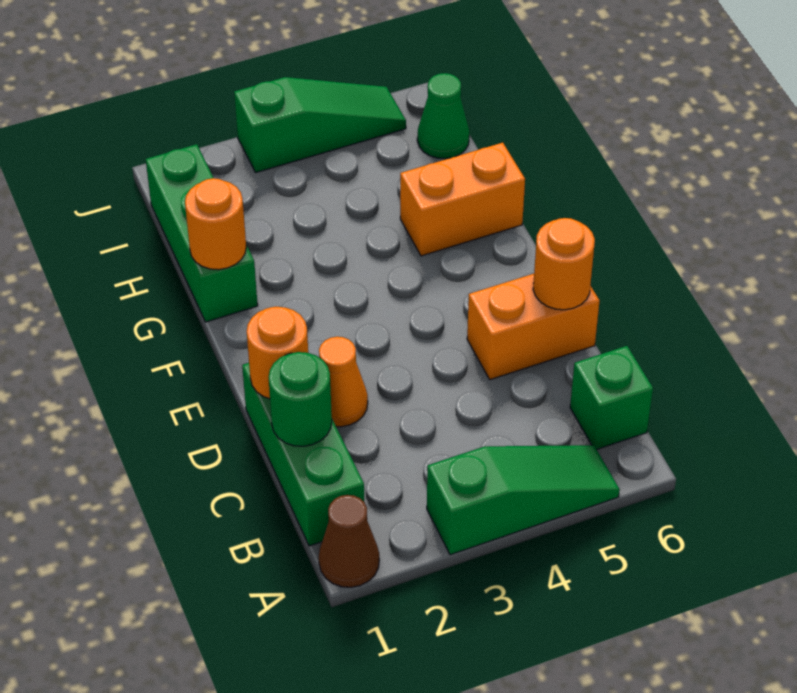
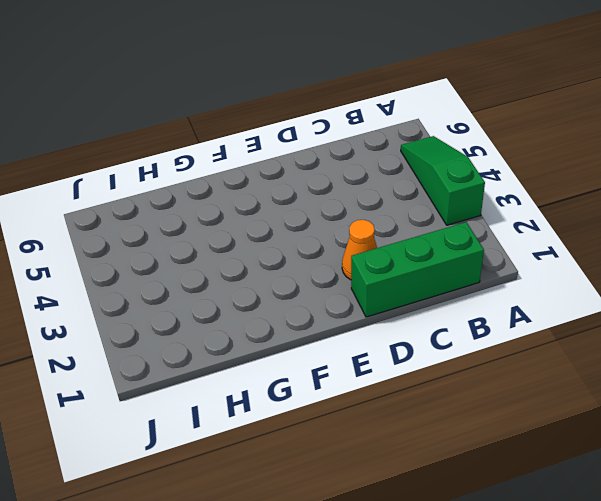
none -> brown cone A1 level 1
none -> green brick B6 level 1
none -> orange brick D5:D6 level 1

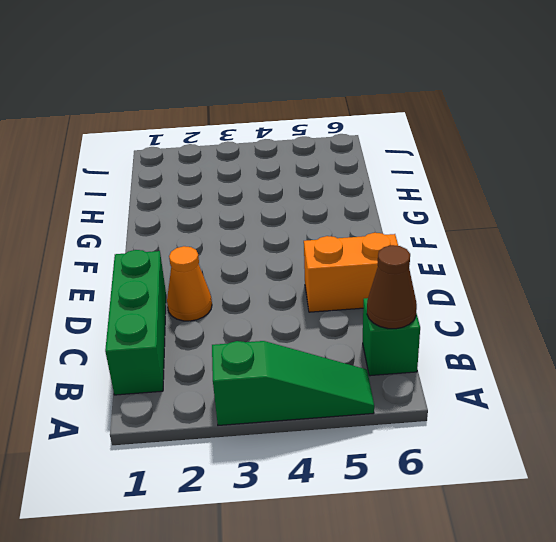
brown cone B6 level 2 -> brown cone A1 level 1
none -> green brick G1:I1 level 1
none -> orange brick G5:G6 level 1
none -> green cone I6 level 1

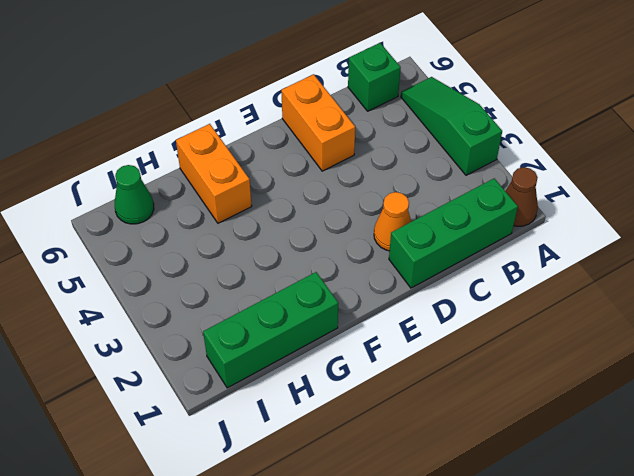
none -> green slope J3:J5 level 1 top 3
none -> green round brick C1 level 2
none -> orange round brick D1 level 2

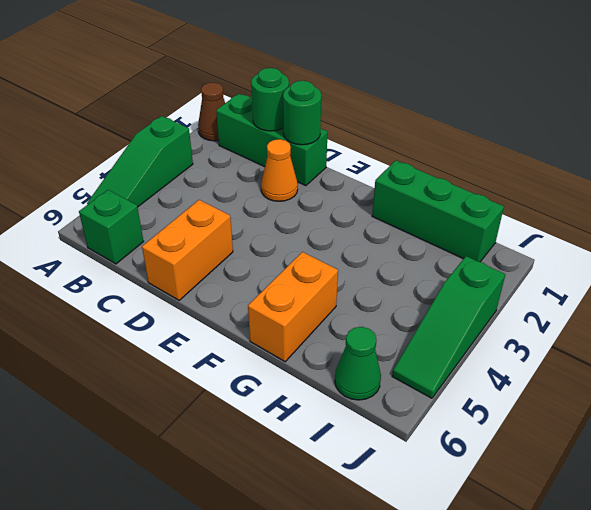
green round brick D1 level 2 -> orange round brick D1 level 2
none -> orange round brick D6 level 2
none -> orange round brick G1 level 2

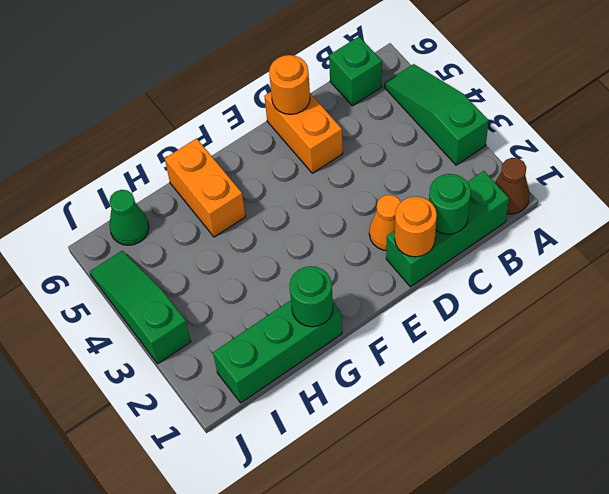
green round brick G1 level 2 -> orange round brick G1 level 2

